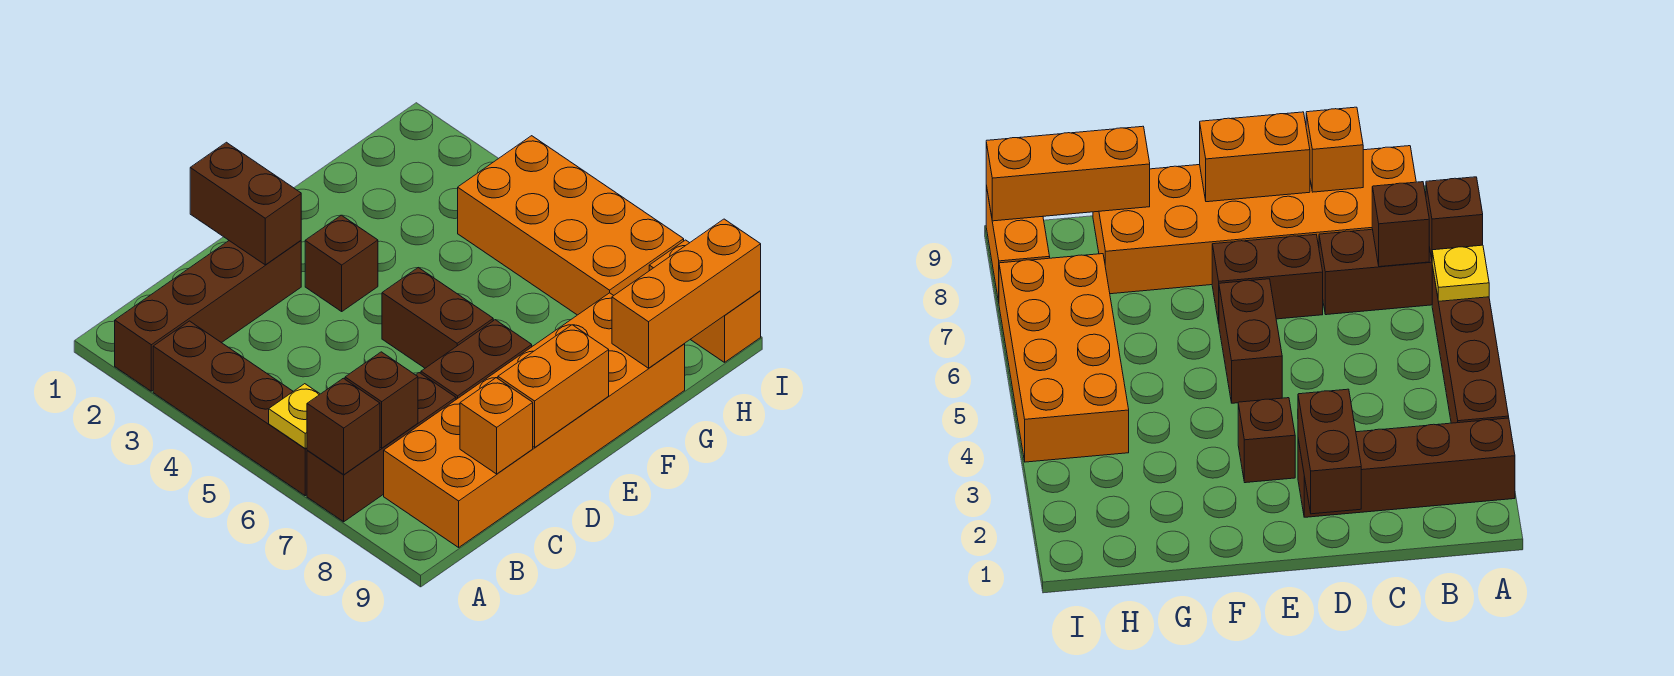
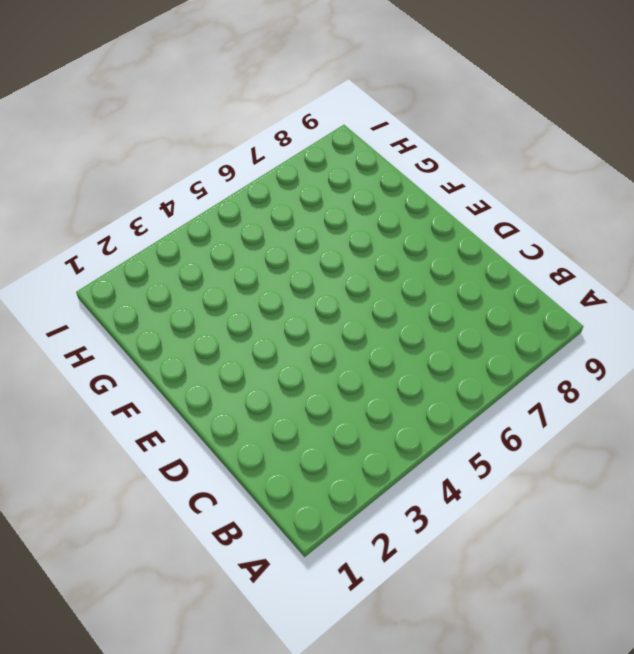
none -> brown brick A2:D2 level 1
none -> brown brick A3:A6 level 1
none -> brown brick A7:C7 level 1

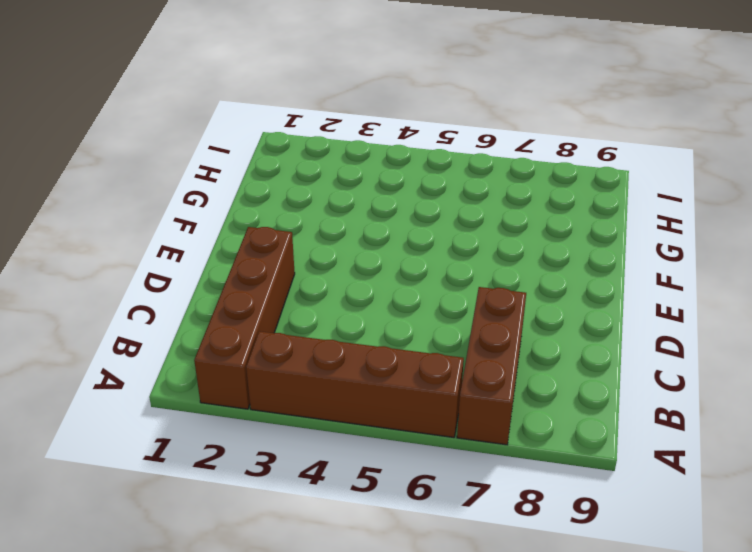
none -> orange brick B8:G9 level 1
none -> brown brick D7:E7 level 1
none -> brown brick E3 level 1

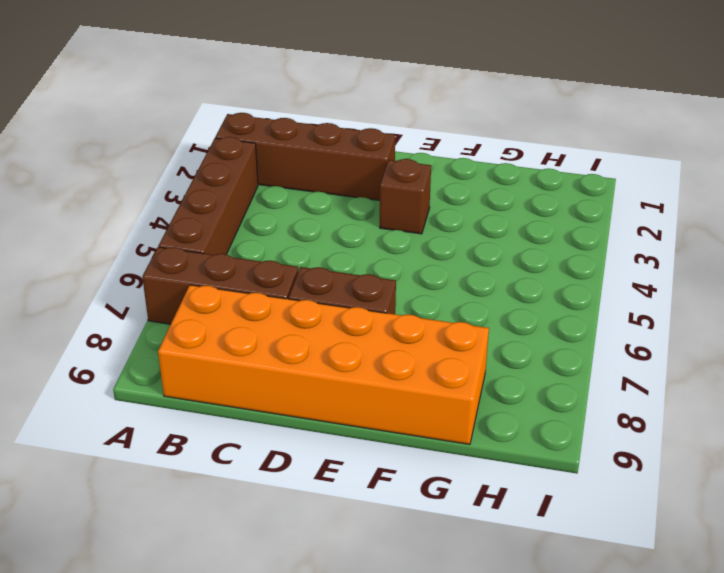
none -> brown brick E5:E6 level 1
none -> orange brick H4:I7 level 1
none -> orange brick I8:I9 level 1

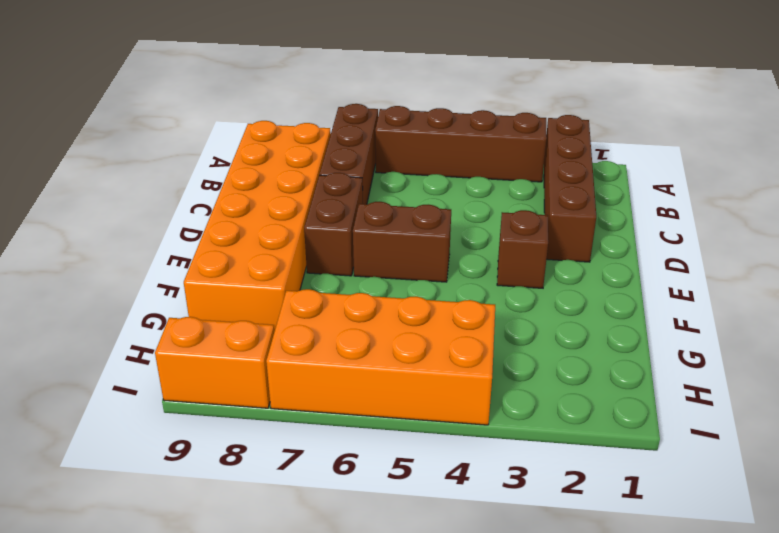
none -> yellow plate A6 level 2
none -> brown brick A7 level 2
none -> brown brick B7 level 2

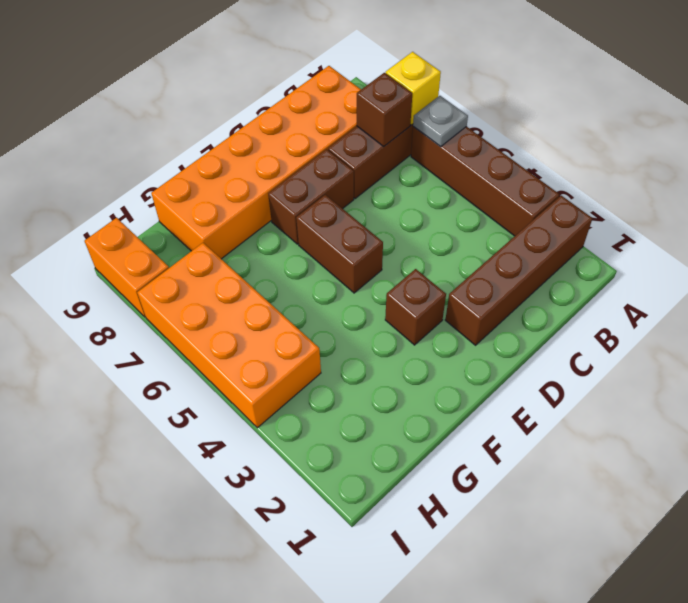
grey plate A6 level 2 -> yellow plate A6 level 2
yellow brick A7 level 2 -> brown brick A7 level 2
none -> orange brick C9 level 2
none -> brown brick D1:D2 level 2
none -> orange brick D9:E9 level 2

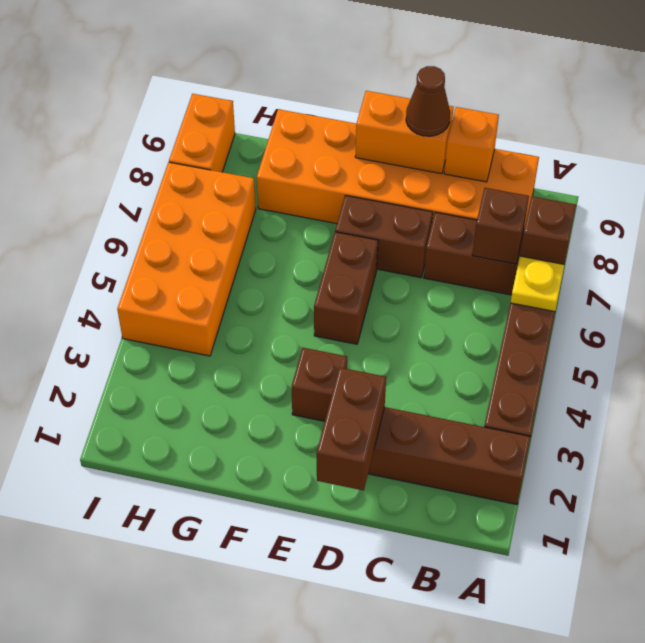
brown cone D9 level 3 -> none
none -> orange brick G9:I9 level 2

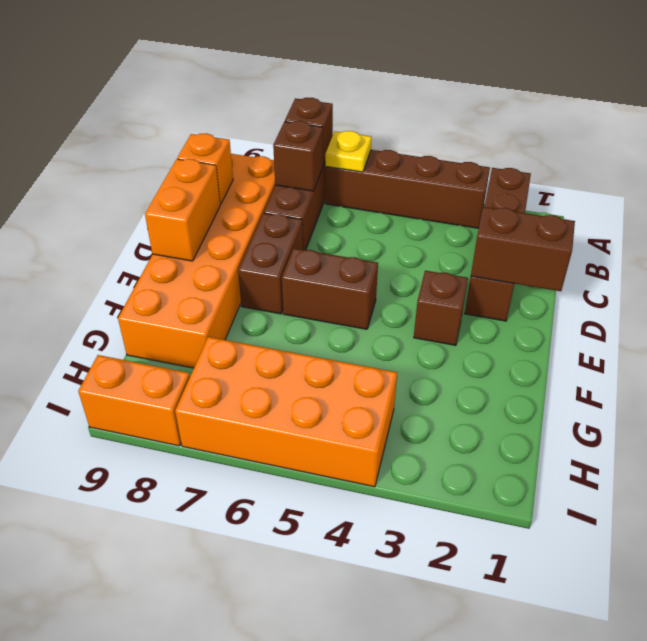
none -> orange brick G9:I9 level 2

